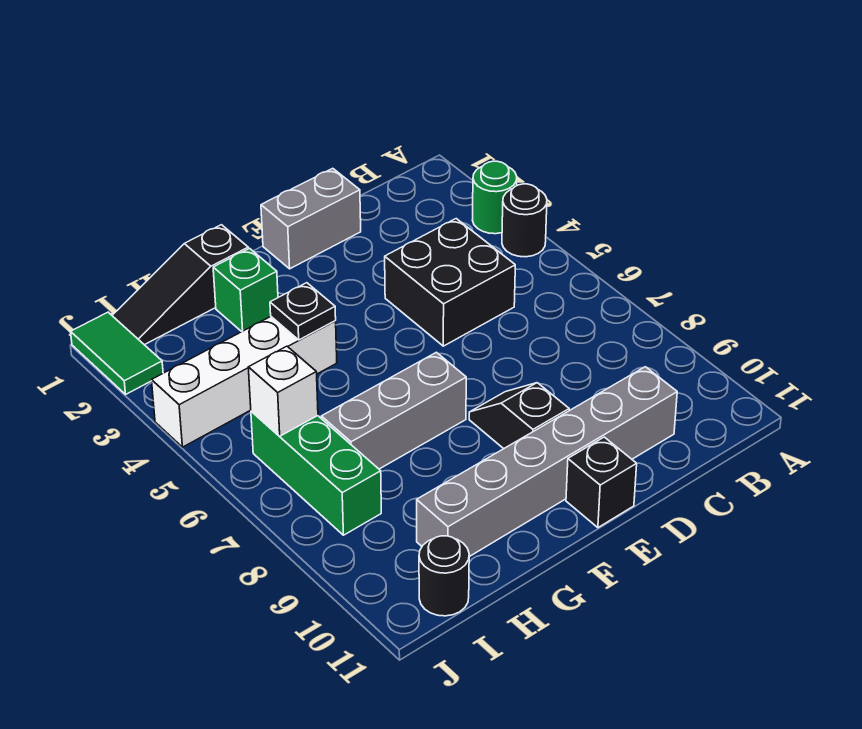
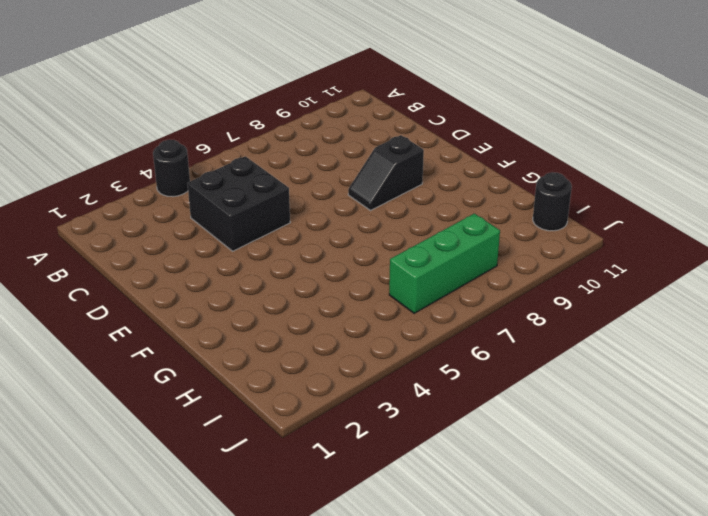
none -> green round brick A3 level 1
none -> grey brick C10:H10 level 1
none -> grey brick D1:E1 level 1

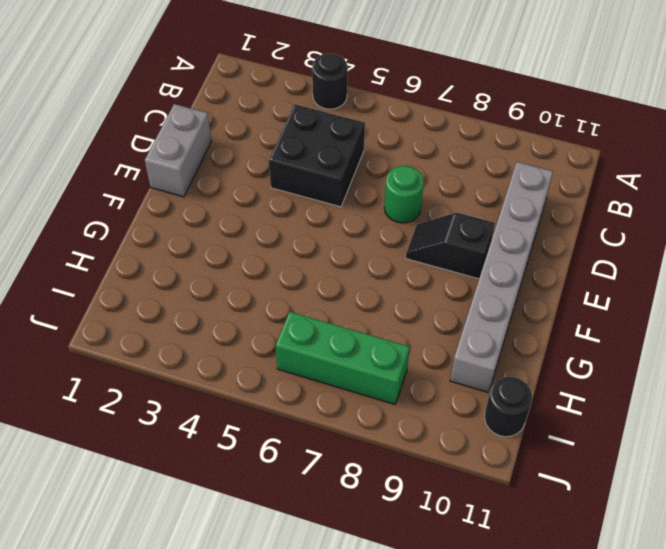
green round brick D7 level 1 -> green round brick A3 level 1
none -> black brick E11 level 1
none -> grey brick F7:H7 level 1
none -> black slope G1:I1 level 1 top G

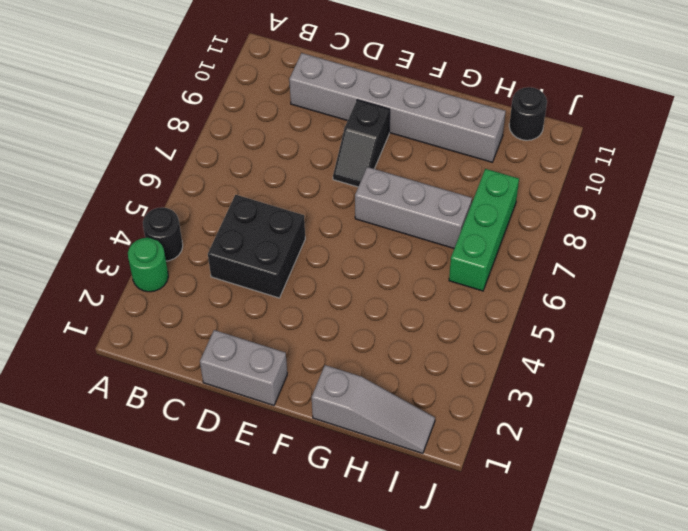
grey slope G1:I1 level 1 top G -> black slope G1:I1 level 1 top G
none -> black brick E11 level 1
none -> green brick G2 level 1
none -> white brick G4:J4 level 1

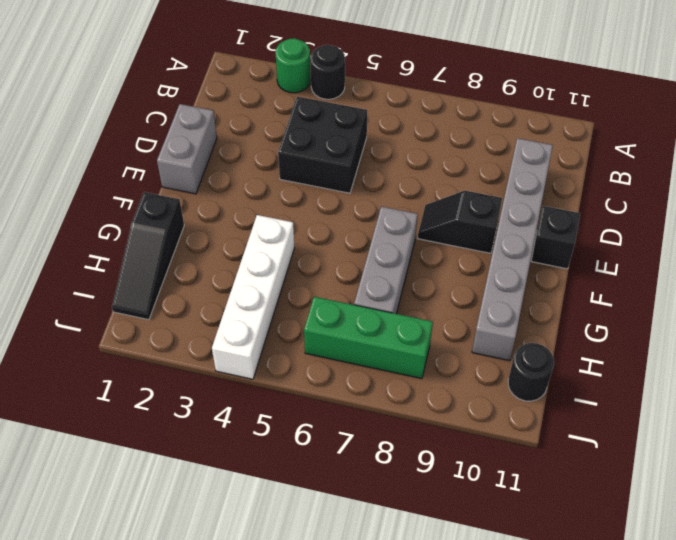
none -> green brick G2 level 1
none -> green tile J1:J2 level 1
none -> black plate G4 level 2

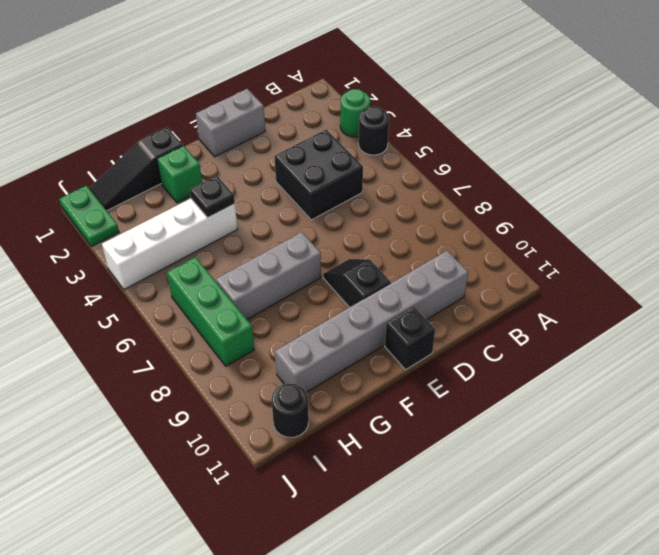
green plate J1:J2 level 1 -> green tile J1:J2 level 1
none -> white brick I6 level 2

